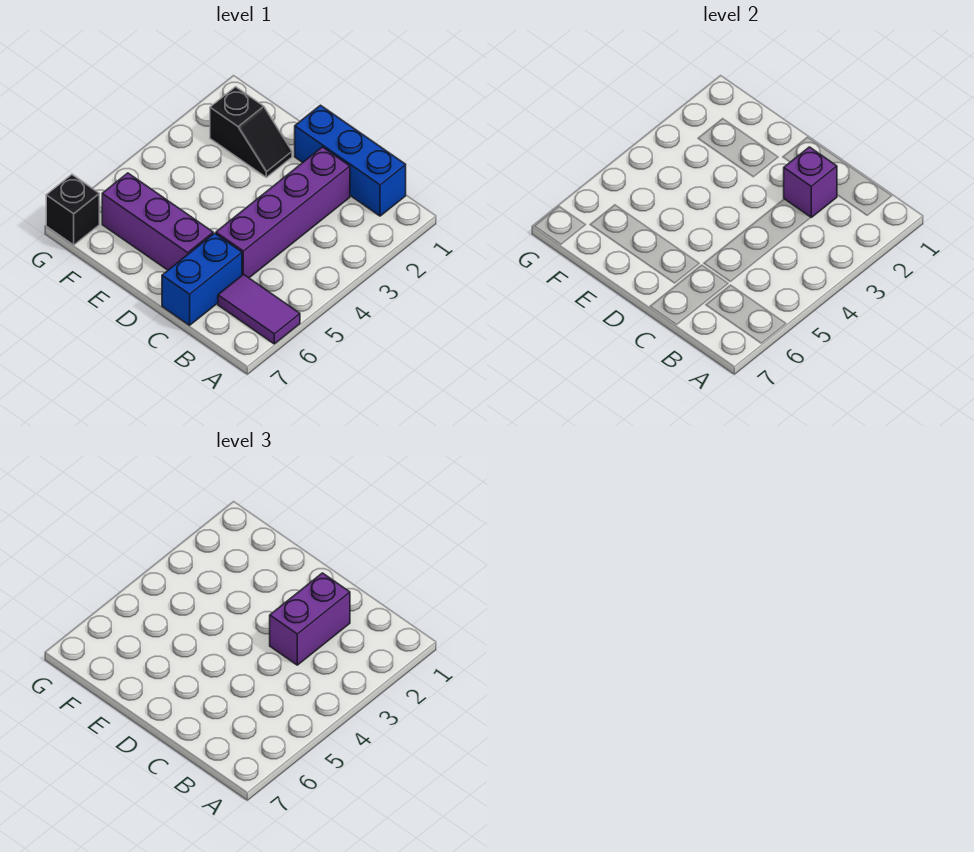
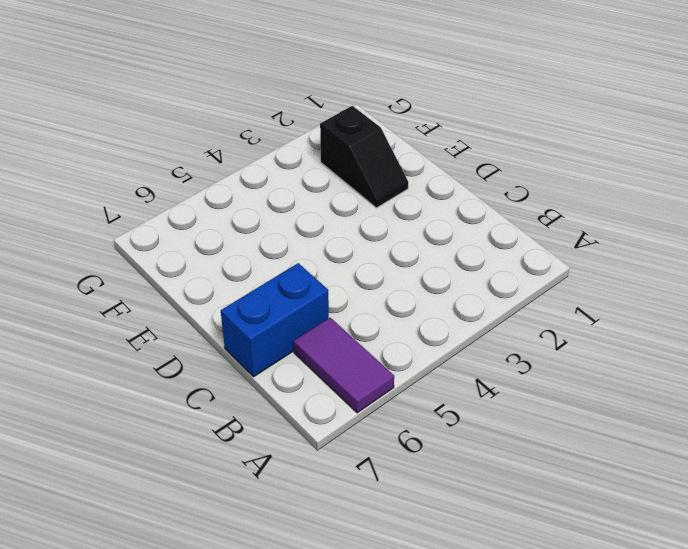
none -> blue brick B1:D1 level 1
none -> purple brick C2:C5 level 1

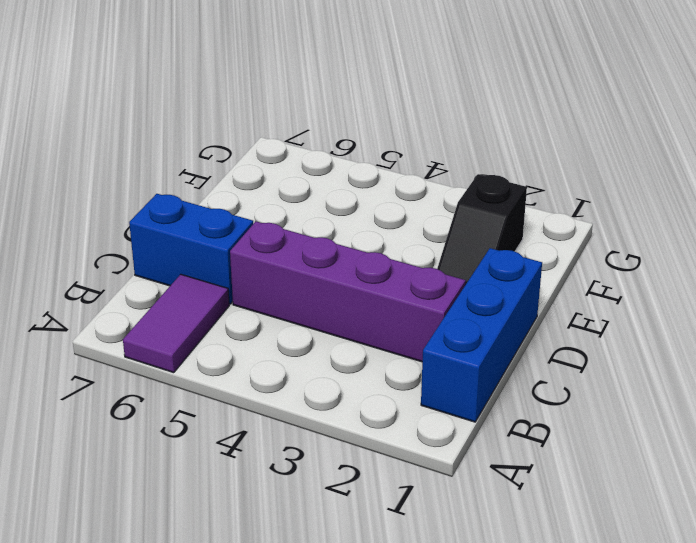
none -> purple brick D6:F6 level 1
none -> black brick G7 level 1

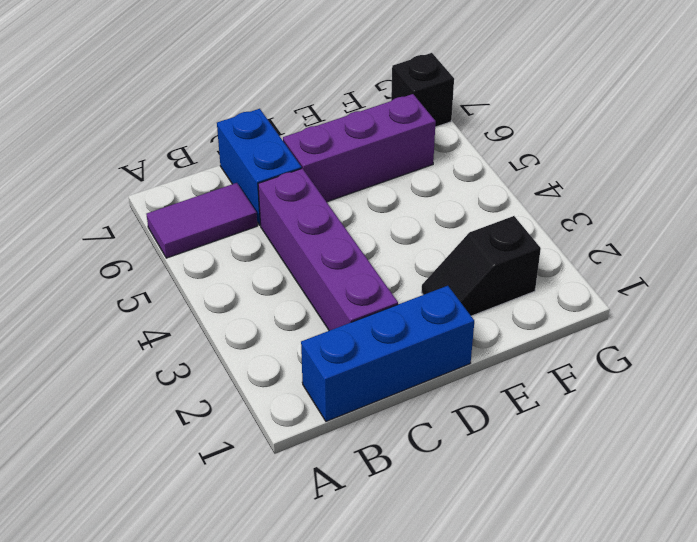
none -> purple brick C2 level 2
none -> purple brick C2:C3 level 3

